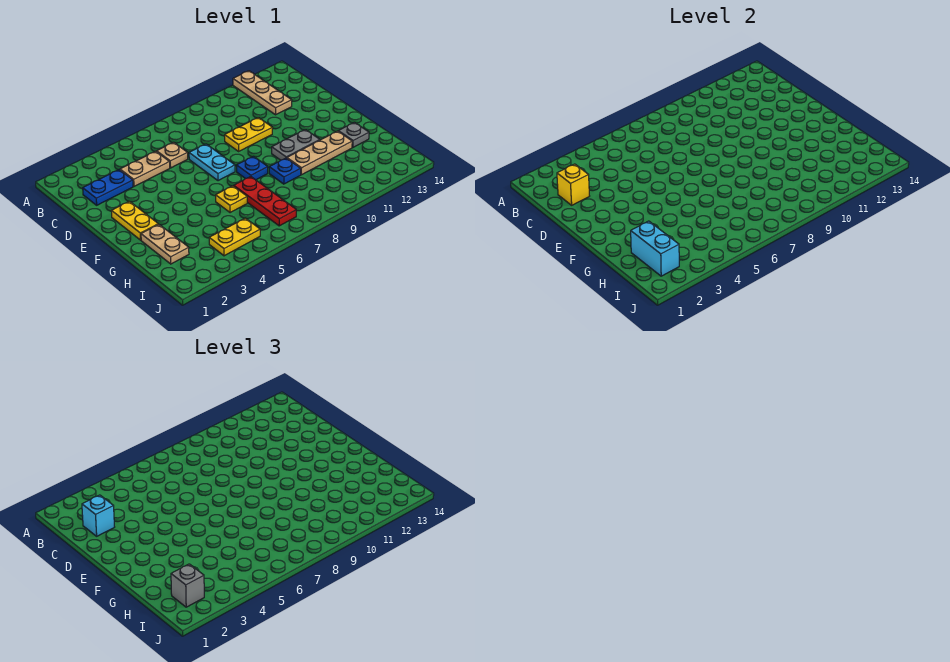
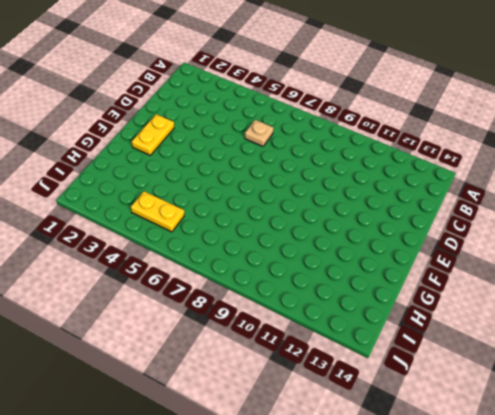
none -> tan plate A12:C12 level 1
none -> blue plate C2:C3 level 1
none -> tan plate C4:C5 level 1

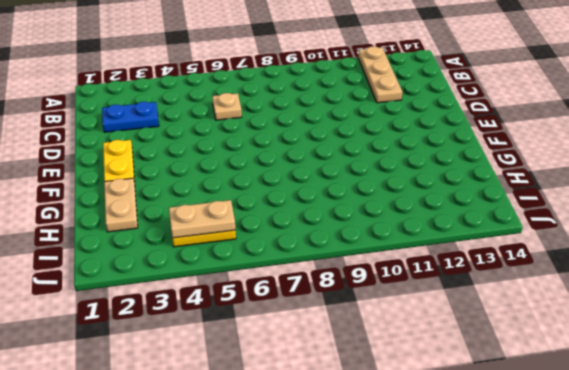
tan plate I4:I5 level 2 -> tan plate C4:C5 level 1
none -> cyan plate D7:E7 level 1
none -> yellow plate D9:D10 level 1
none -> blue plate F8 level 1

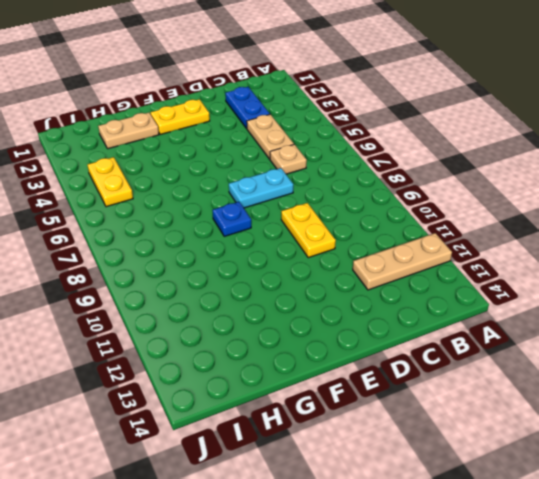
none -> grey plate F10:F11 level 1
none -> yellow plate G6 level 1
none -> red plate G7:I7 level 1

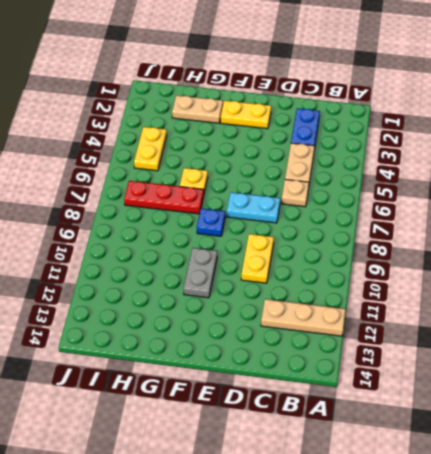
none -> blue plate G9 level 1
none -> tan plate G10:G12 level 1
none -> grey plate G13 level 1

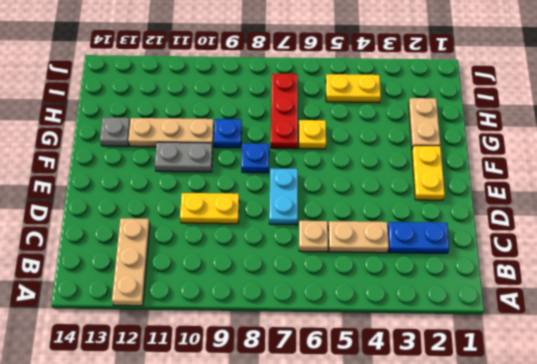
none -> yellow brick C2 level 2
none -> cyan brick H2:I2 level 2
none -> cyan brick C2 level 3

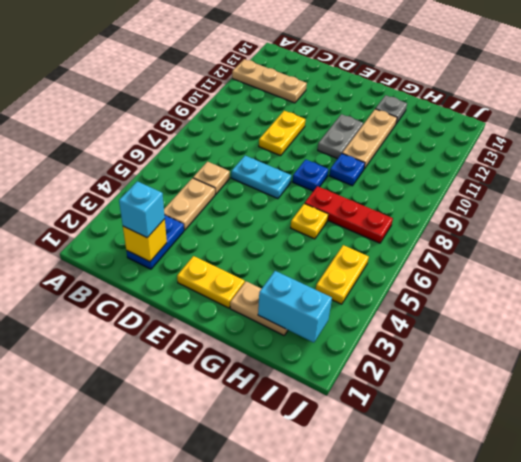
none -> grey brick I2 level 3

